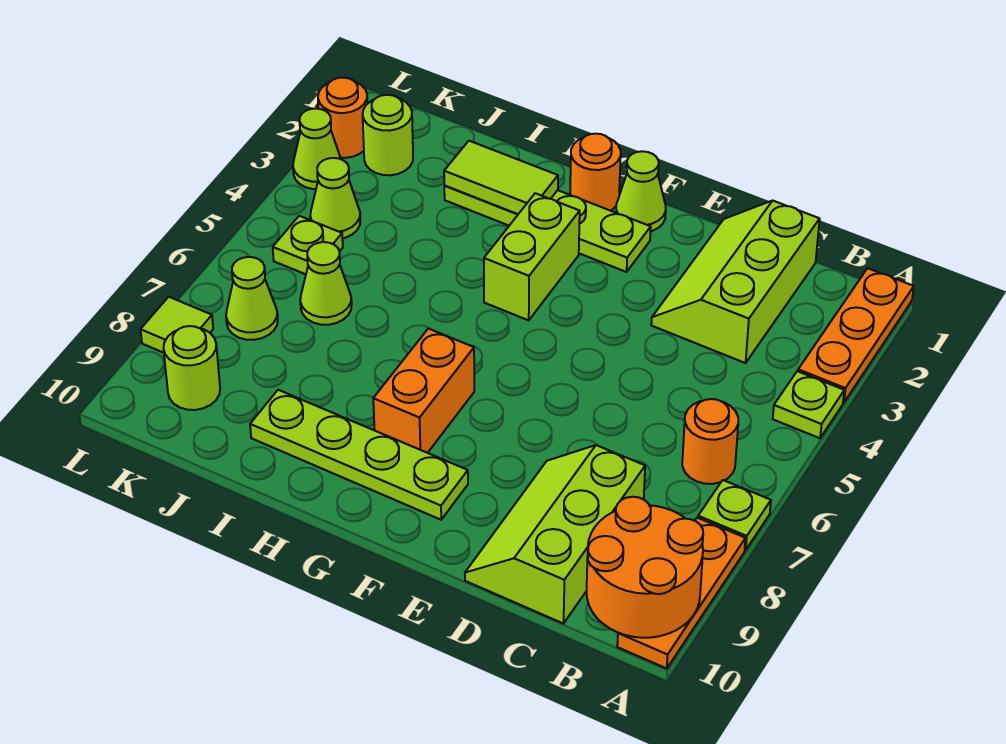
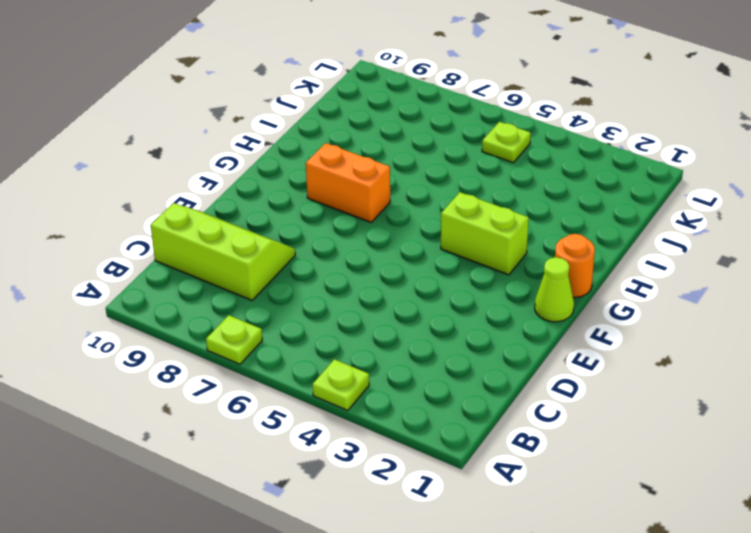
none -> orange plate A1:A3 level 1
none -> orange plate A8:A10 level 1
none -> orange round brick B6 level 1

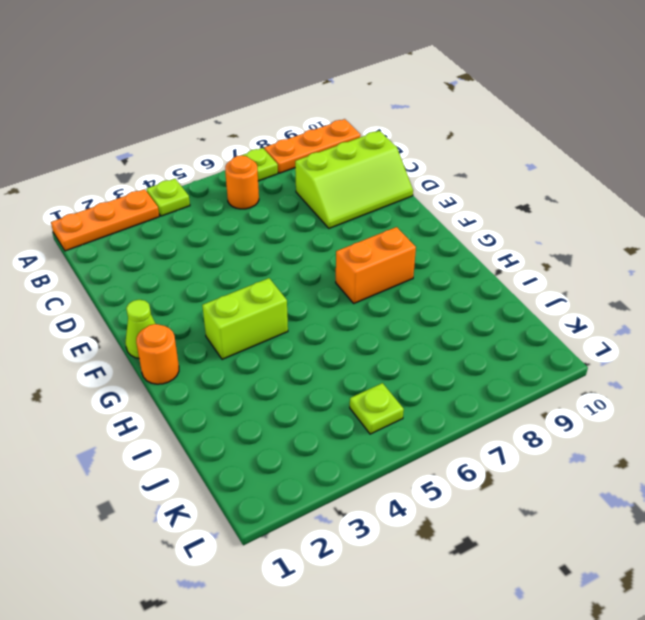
none -> lime slope C1:D3 level 1 top C
none -> lime plate F2:I2 level 1
none -> lime plate F9:I9 level 1

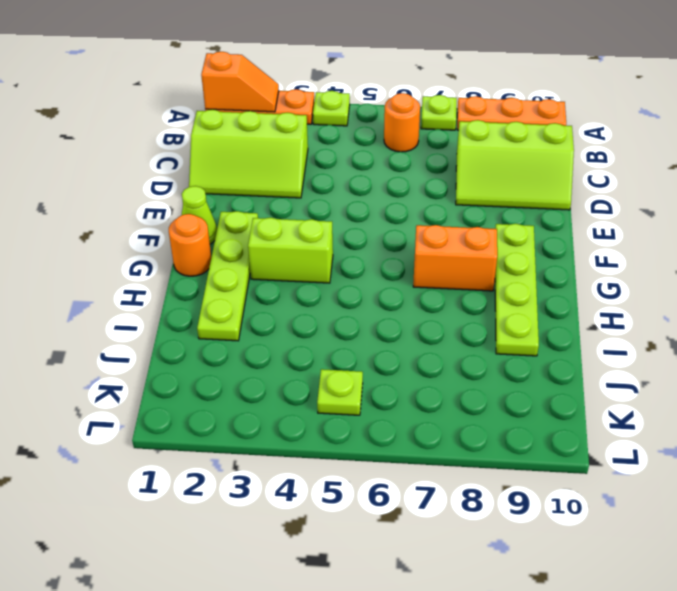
orange slope A1:A2 level 2 top 1 -> none
none -> lime cone J6 level 1
none -> lime round brick K2 level 1
none -> lime cone K4 level 1

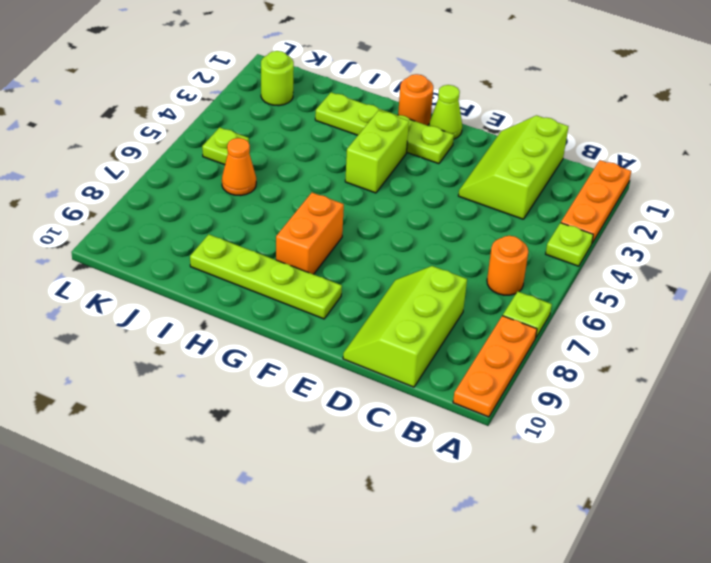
orange cone J6 level 1 -> lime cone J6 level 1
none -> lime cone K4 level 1
none -> lime cone K7 level 1
none -> lime round brick K9 level 1

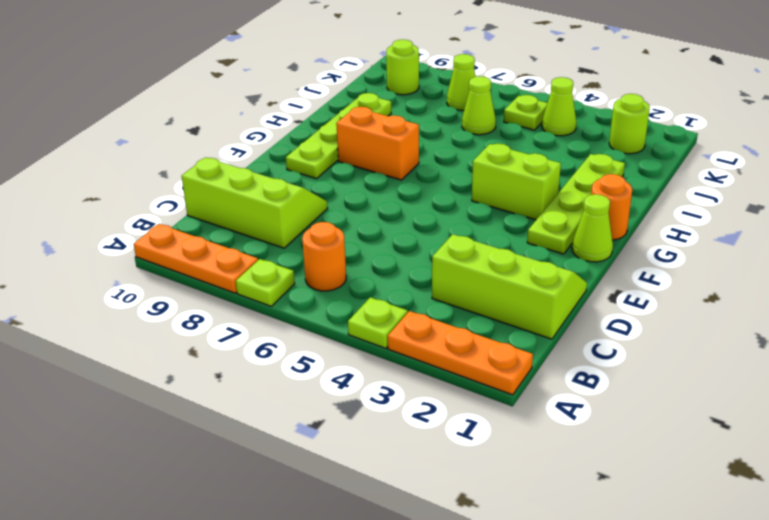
none -> orange round brick L2 level 1
none -> lime cone L3 level 1
none -> lime tile L8 level 1

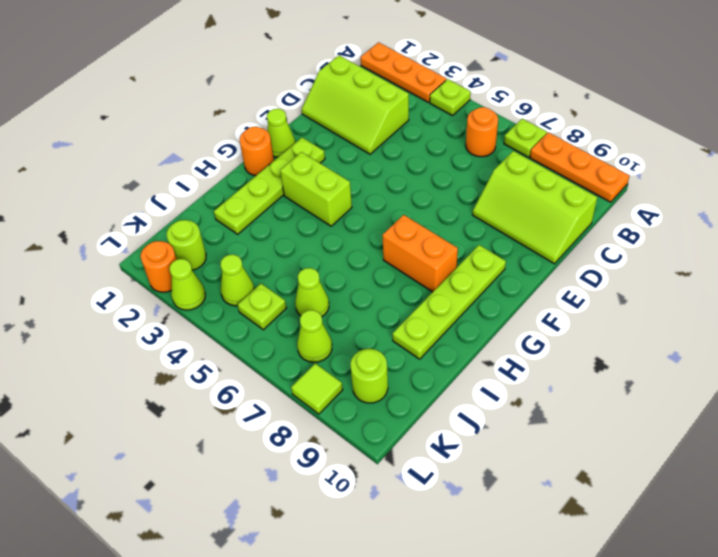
none -> orange round brick A9:B10 level 2
none -> lime tile H2:I2 level 2

